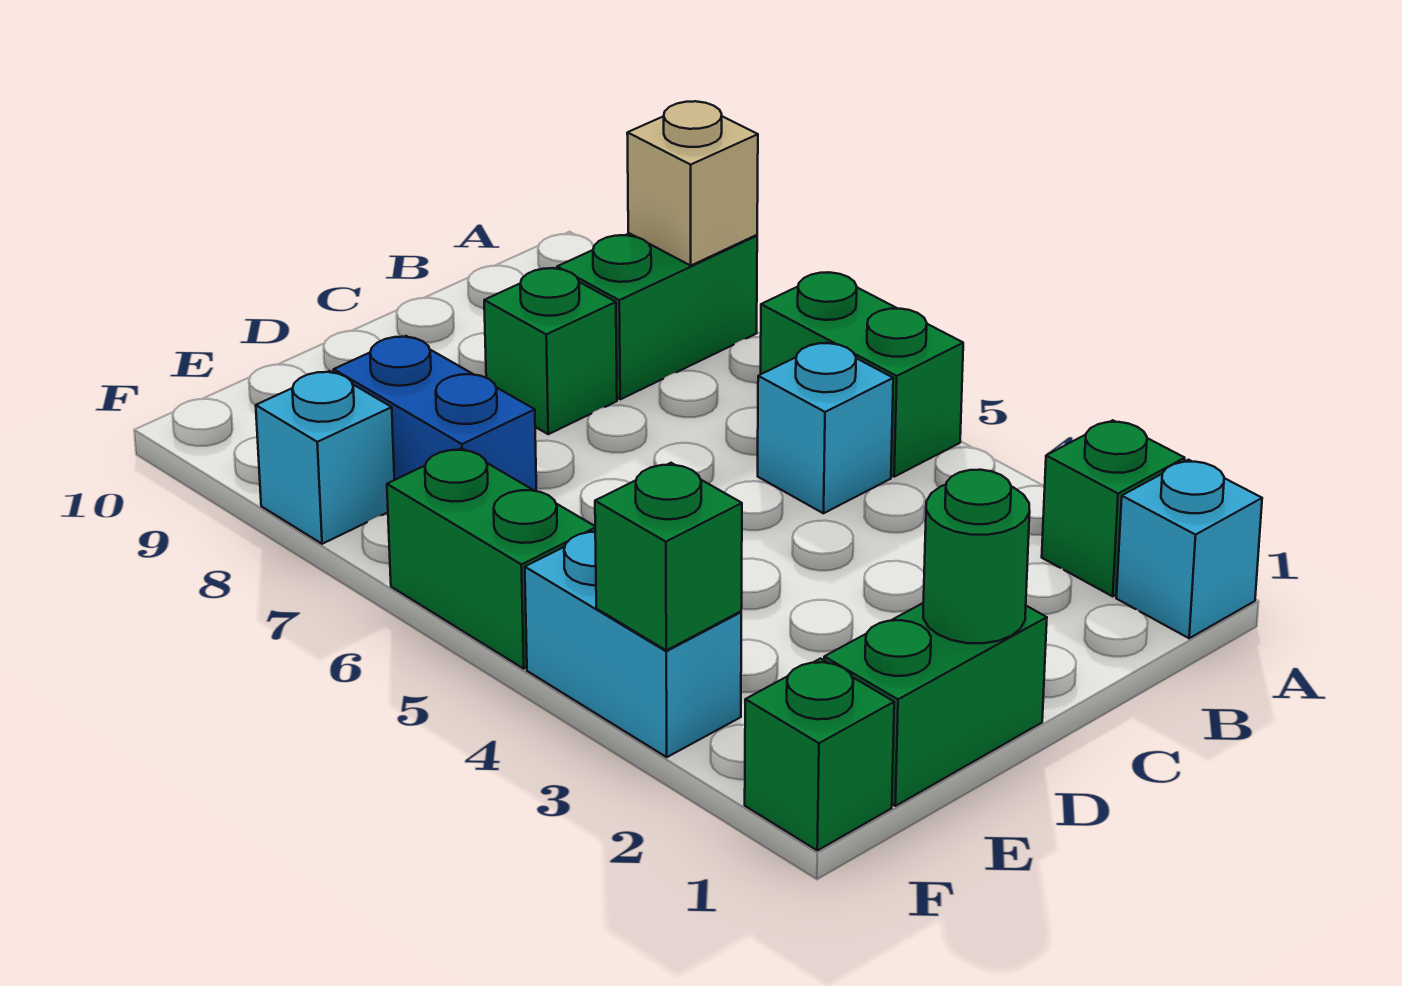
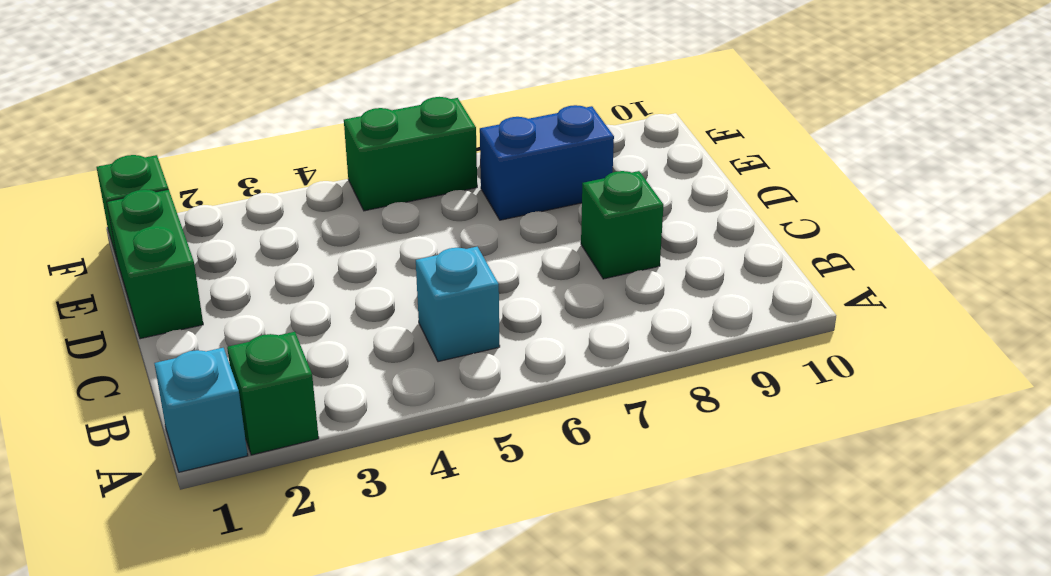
none -> green brick A5:A6 level 1
none -> green brick A8:B8 level 1
none -> cyan brick F3:F4 level 1

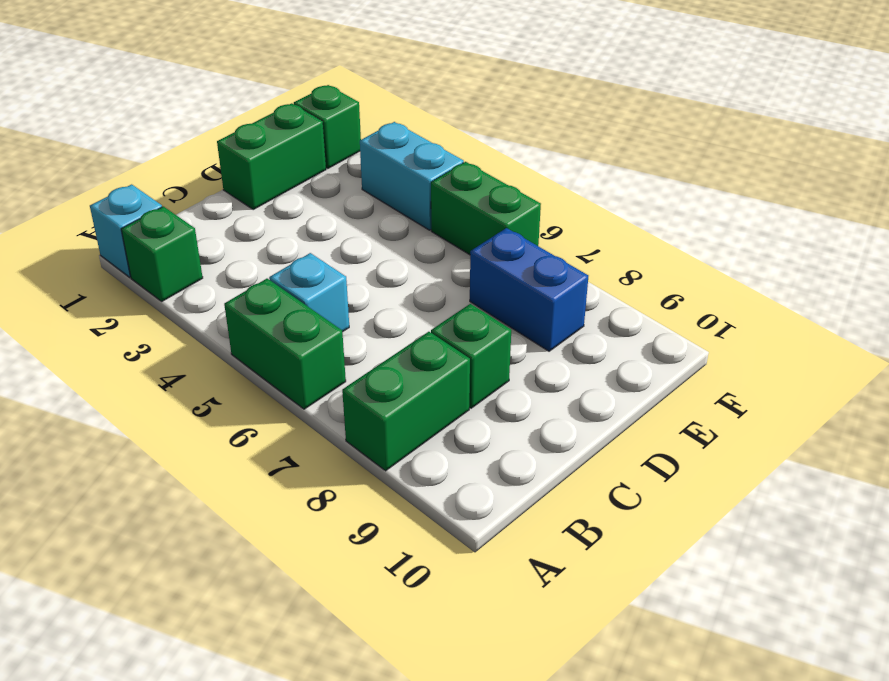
none -> cyan brick F8 level 1
none -> tan brick A8 level 2
none -> green round brick D1 level 2

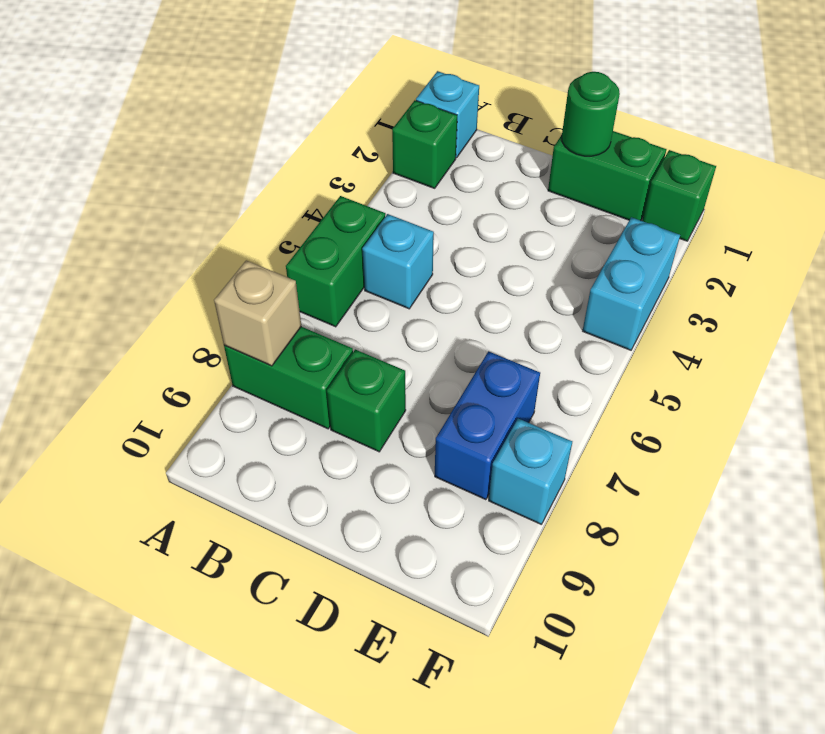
none -> green brick F5:F6 level 1
none -> green brick F3 level 2

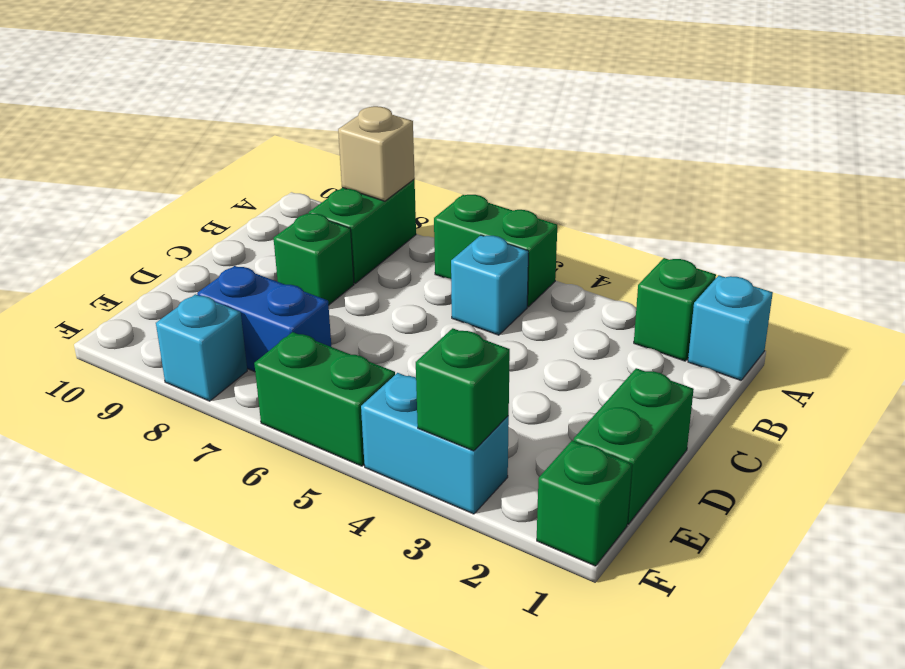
none -> green round brick D1 level 2

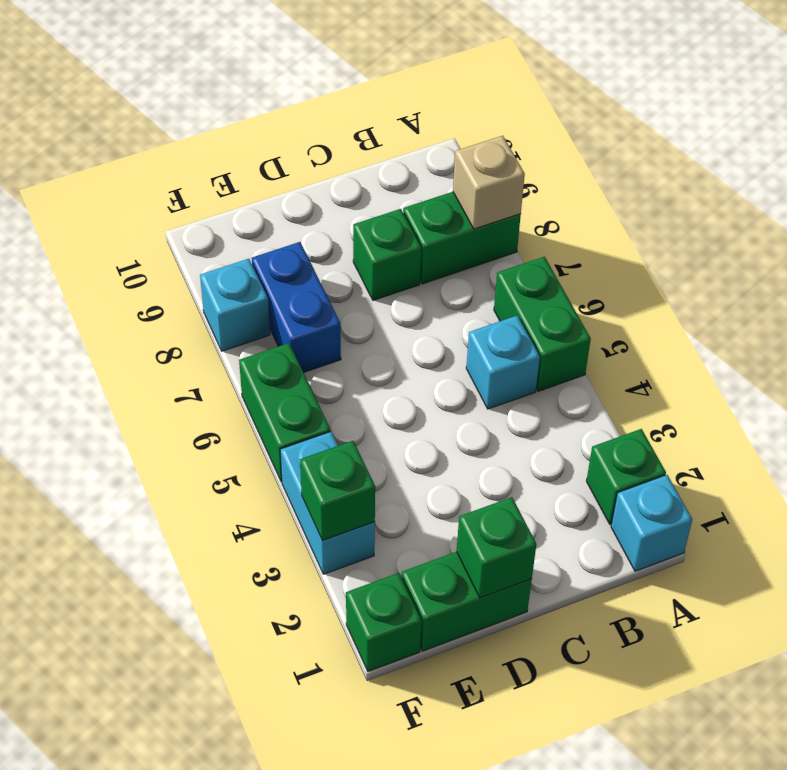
green brick D1 level 2 -> green round brick D1 level 2

